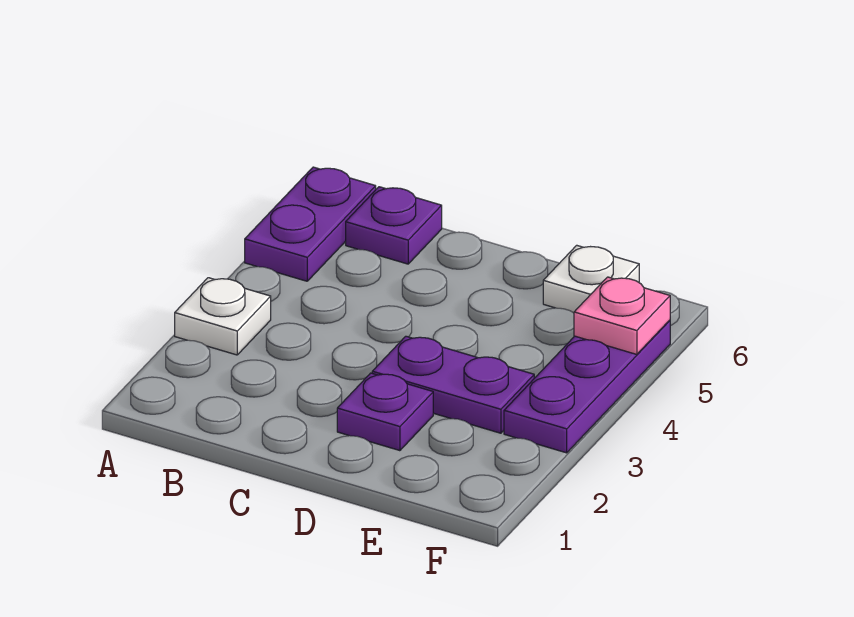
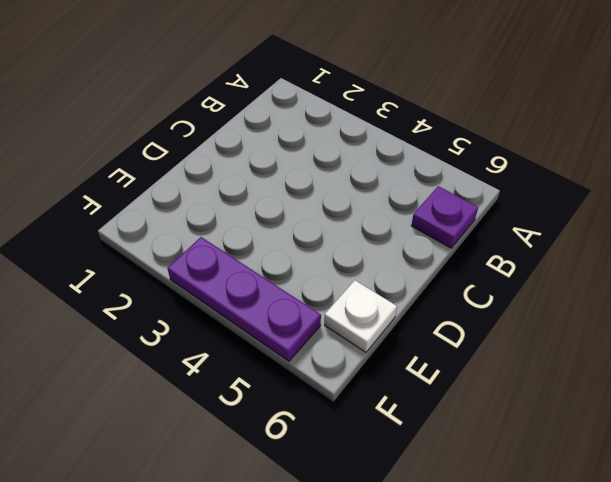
none -> white plate A3 level 1
none -> purple plate A5:A6 level 1

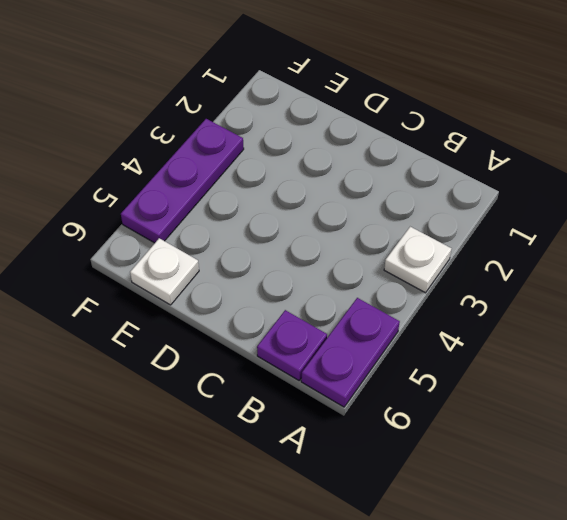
none -> purple plate D2 level 1
none -> purple plate D3:E3 level 1

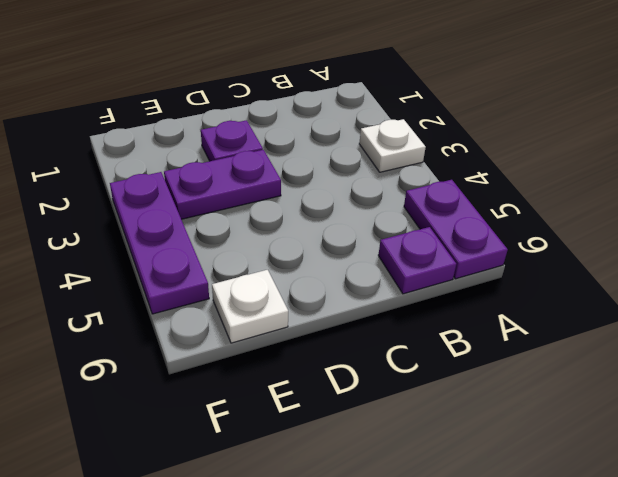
none -> pink plate F5 level 2

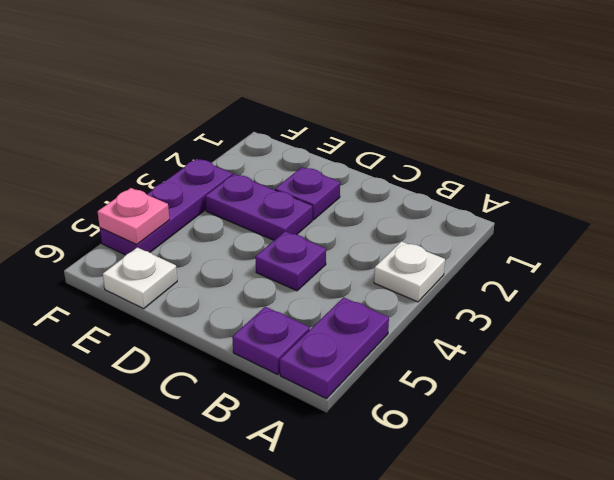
purple plate C4 level 1 -> none

